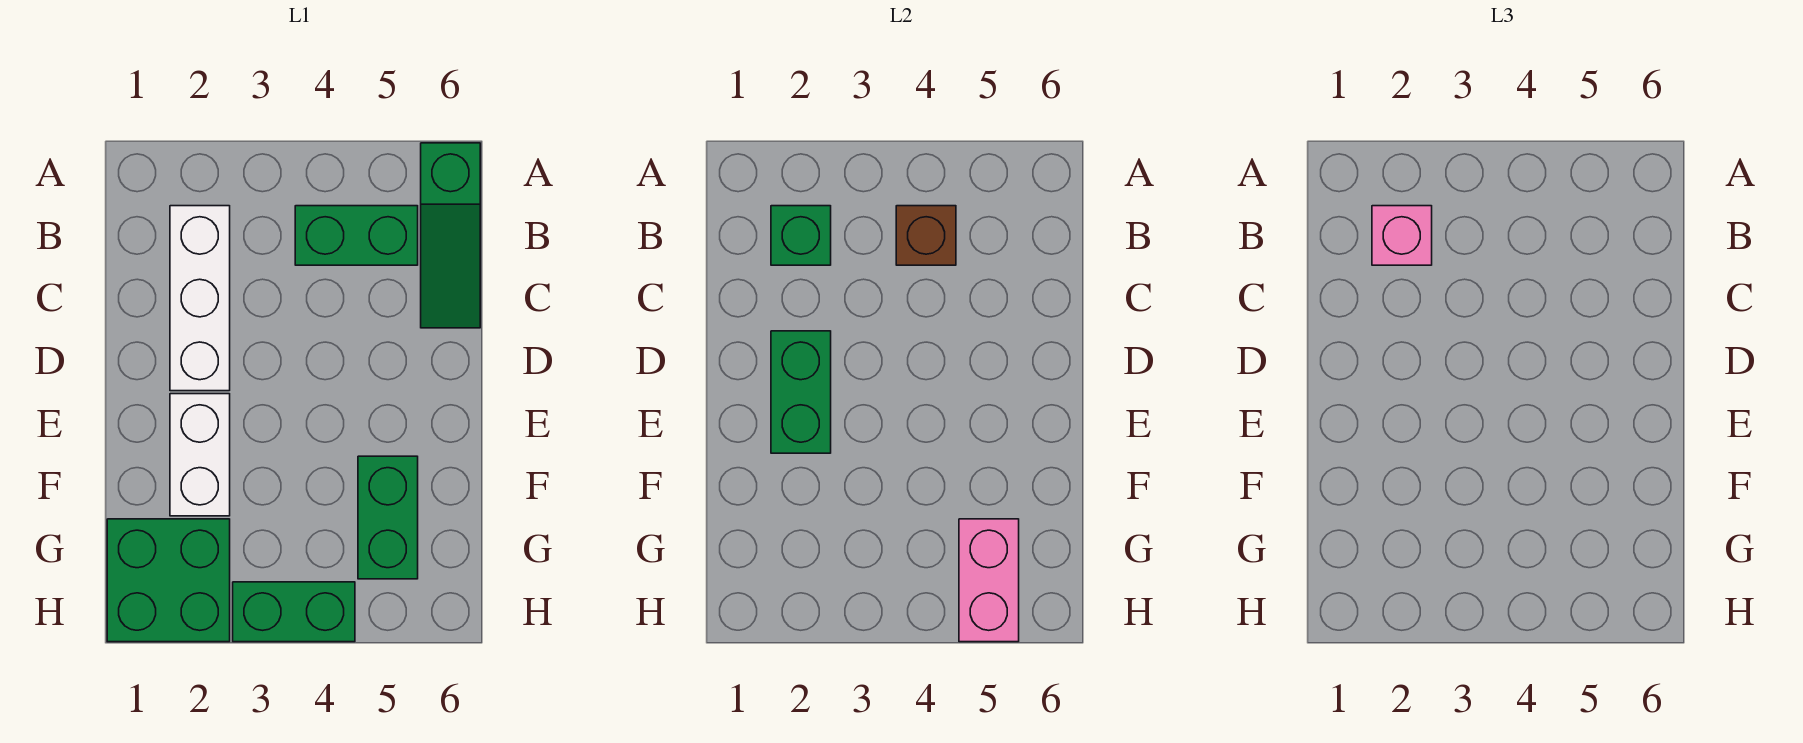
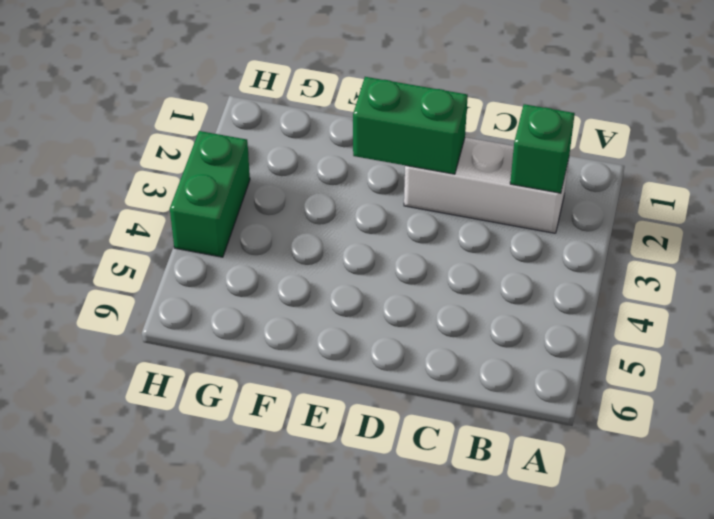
none -> green slope A6:C6 level 1 top A
none -> green brick B4:B5 level 1
none -> white brick E2:F2 level 1

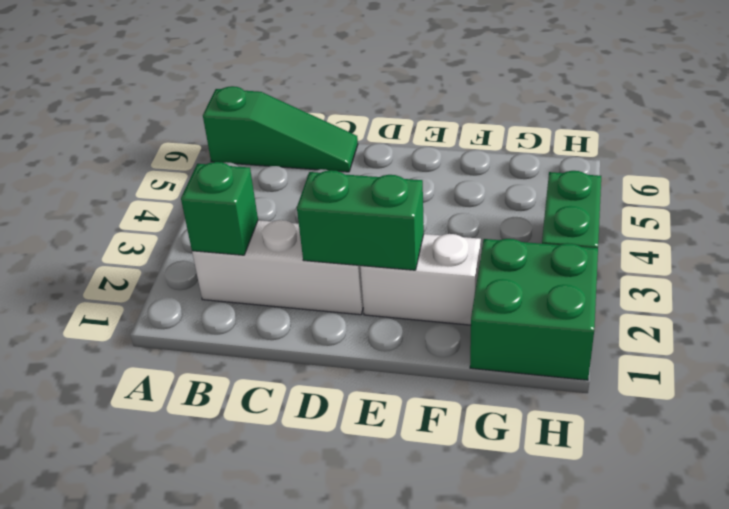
none -> green brick B4:B5 level 1
none -> green brick F5:G5 level 1
none -> brown brick B4 level 2

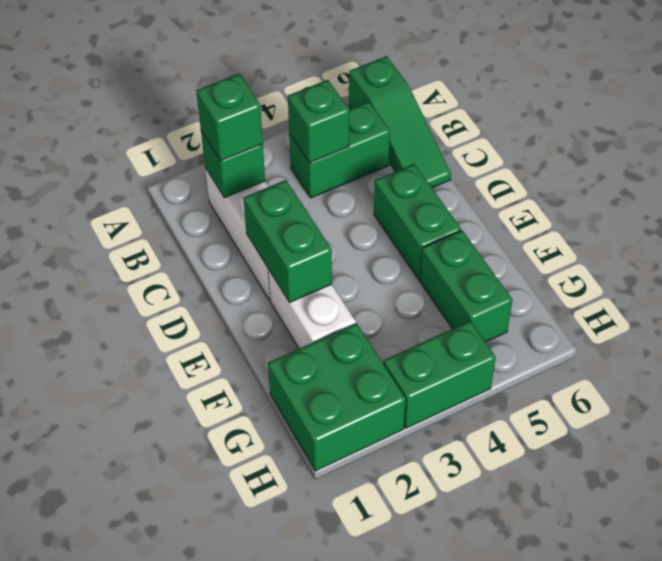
green brick B2 level 3 -> pink brick B2 level 3
green brick B4 level 2 -> brown brick B4 level 2
green brick D5:E5 level 1 -> none
none -> pink brick G5:H5 level 2

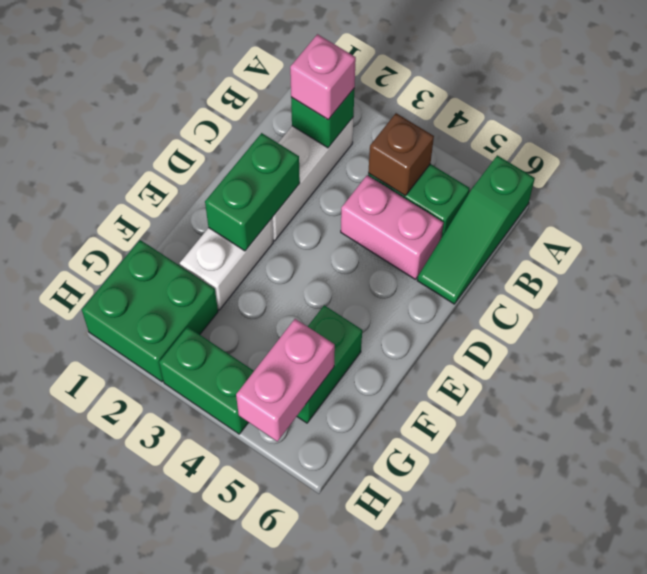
pink brick C4:C5 level 1 -> none

